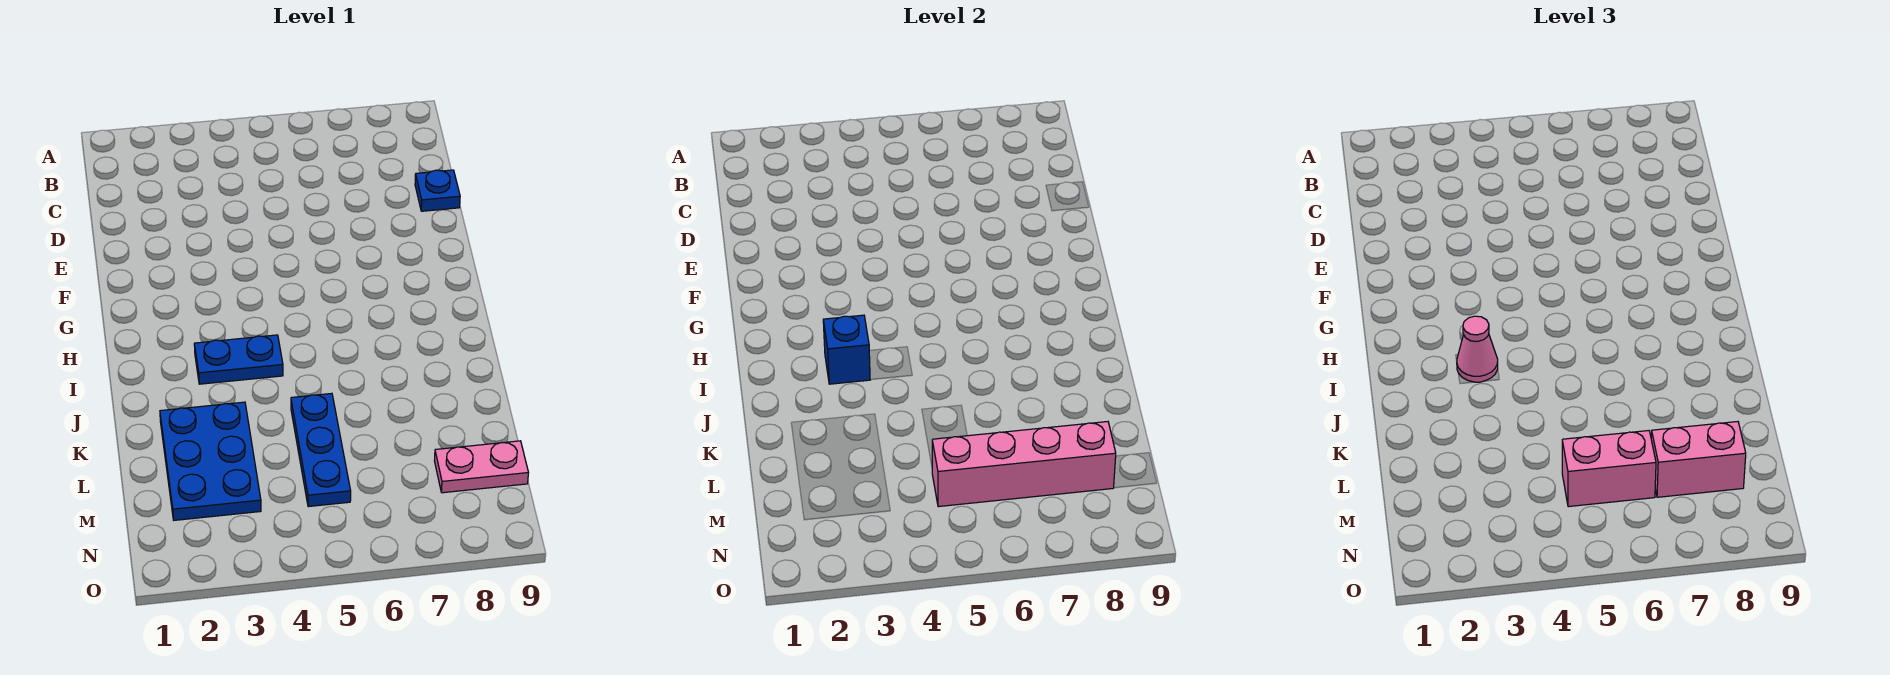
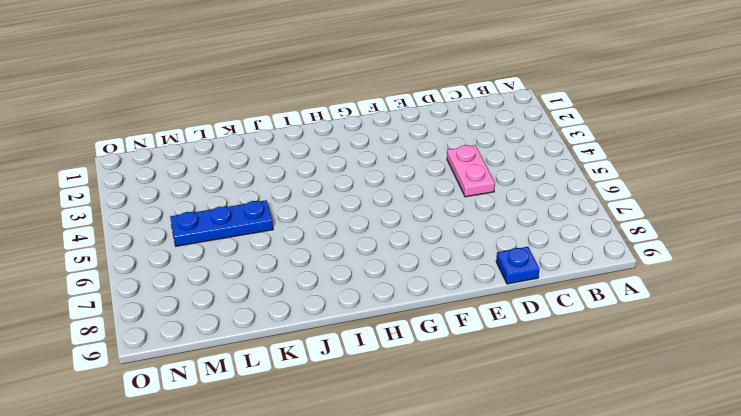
pink plate D4:D5 level 1 -> pink plate M8:M9 level 1
none -> blue plate I3:I4 level 1
none -> blue plate K2:M3 level 1

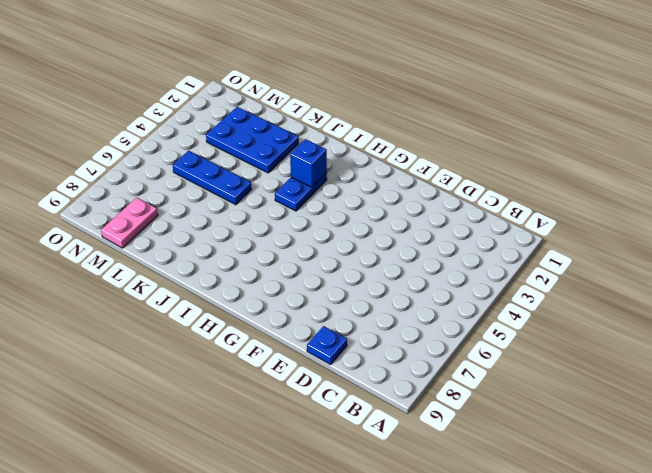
none -> pink brick M5:M8 level 2
none -> pink cone I3 level 3

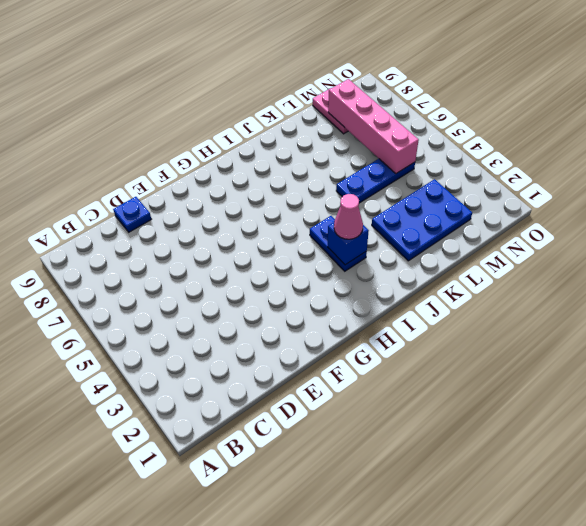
none -> pink brick M5:M6 level 3
none -> pink brick M7:M8 level 3

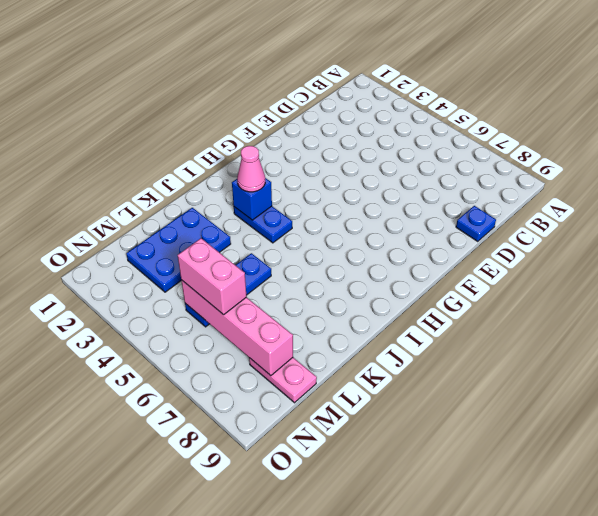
none -> pink brick M7:M8 level 3

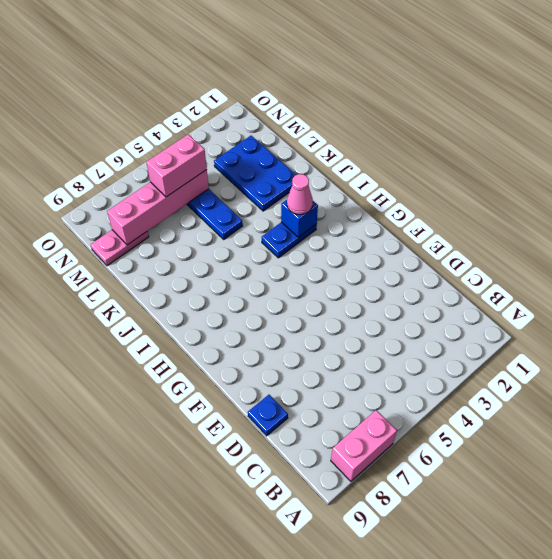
pink brick A7:A8 level 1 -> pink brick M7:M8 level 3

